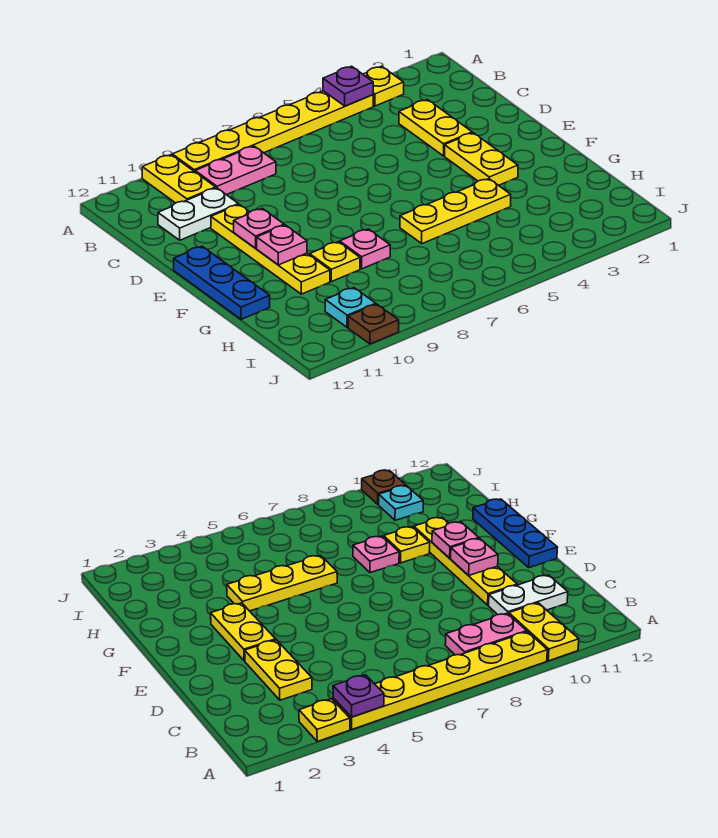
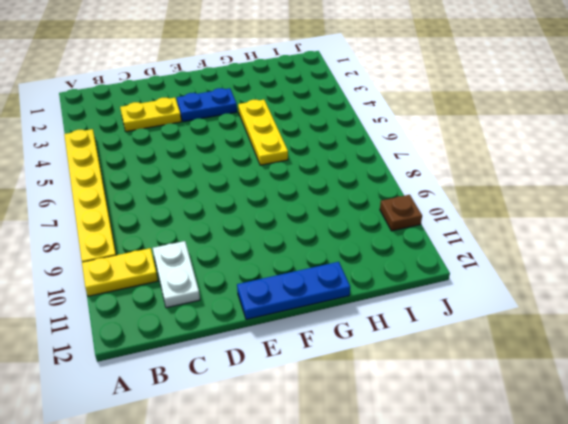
blue plate E3:F3 level 1 -> yellow plate E3:F3 level 1
none -> yellow plate A3 level 1
none -> pink plate B8:B9 level 1
none -> yellow plate D10:G10 level 1

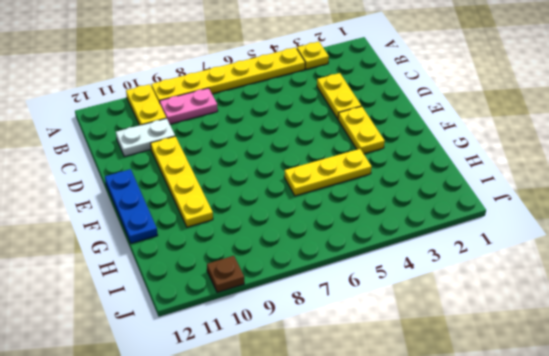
none -> pink plate G8 level 1
none -> yellow plate G9 level 1
none -> cyan plate I10 level 1

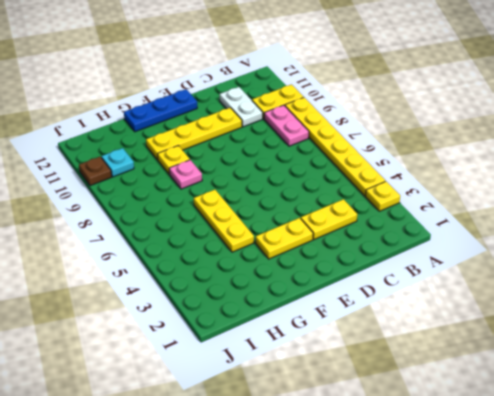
none -> purple plate A4 level 2
none -> pink plate E10 level 2
none -> pink plate F10 level 2

